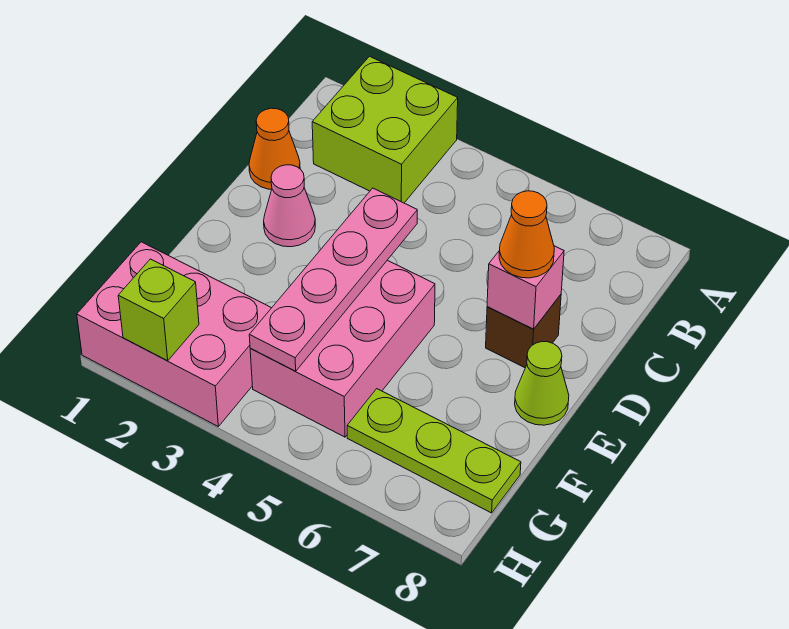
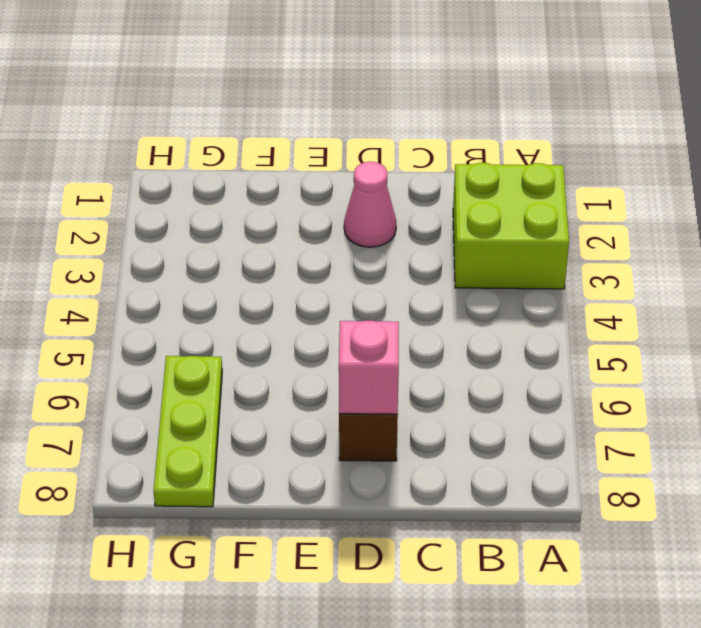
none -> orange cone C1 level 1
none -> pink brick E4:G5 level 1
none -> lime cone E8 level 1

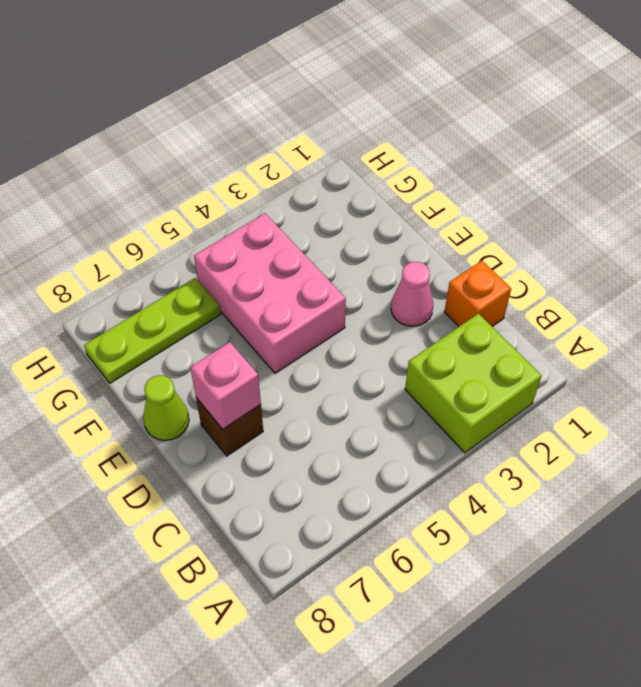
orange brick C1 level 1 -> orange cone C1 level 1
none -> pink brick G1:H3 level 1
none -> pink plate D4:G4 level 2
none -> lime brick H2 level 2

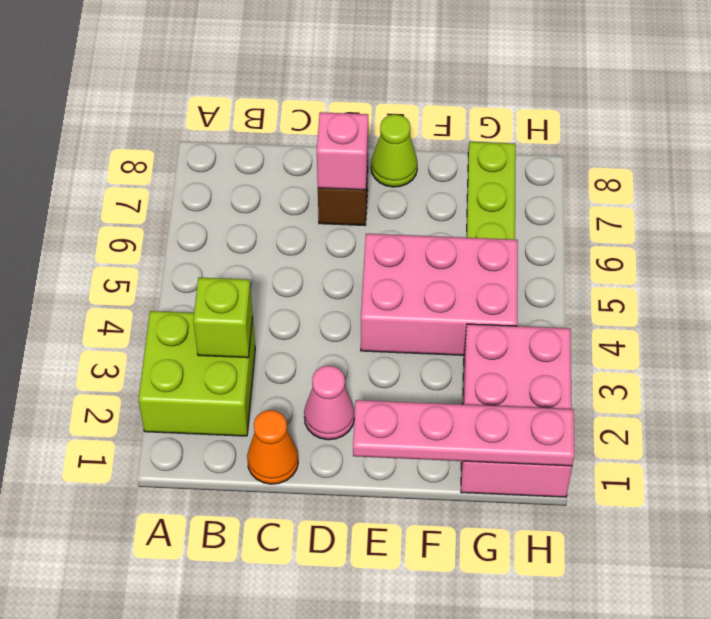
lime brick B3 level 2 -> lime brick H2 level 2
pink plate E1:H1 level 2 -> pink plate D4:G4 level 2
none -> orange cone D7 level 3

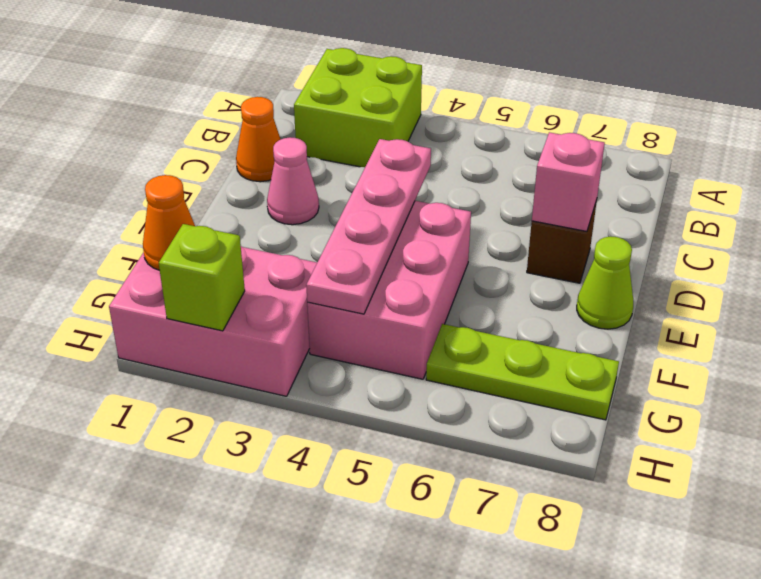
orange cone G1 level 2 -> orange cone D7 level 3

